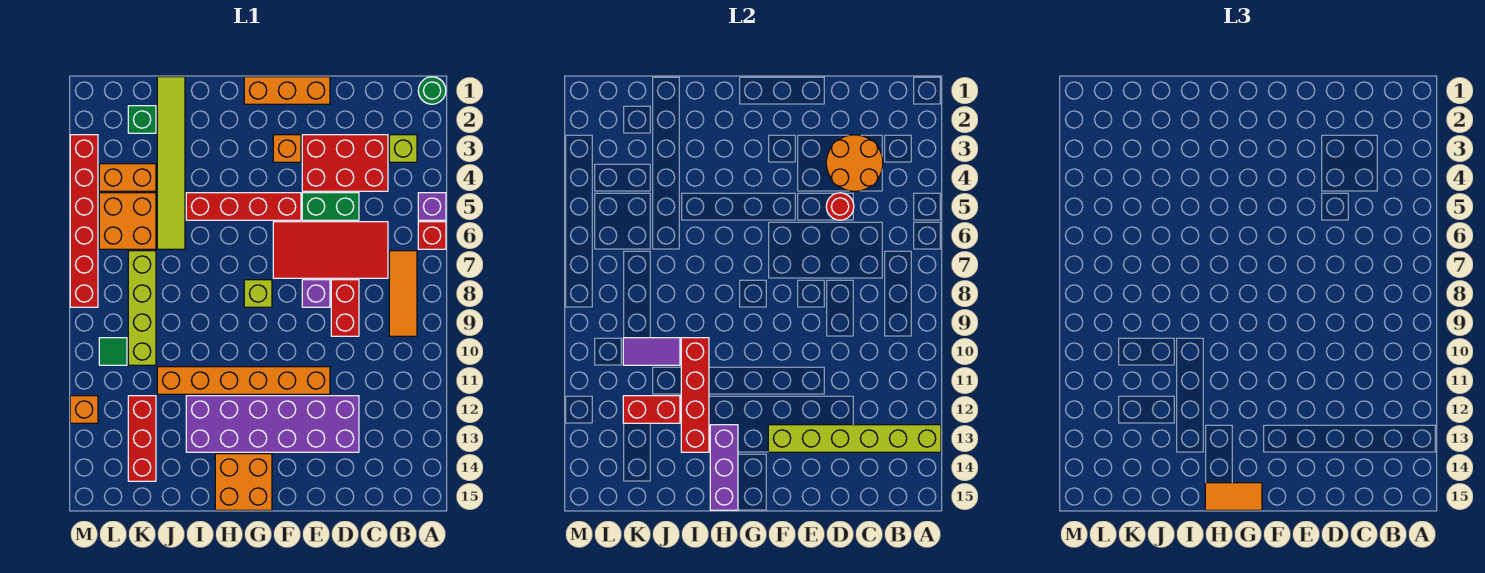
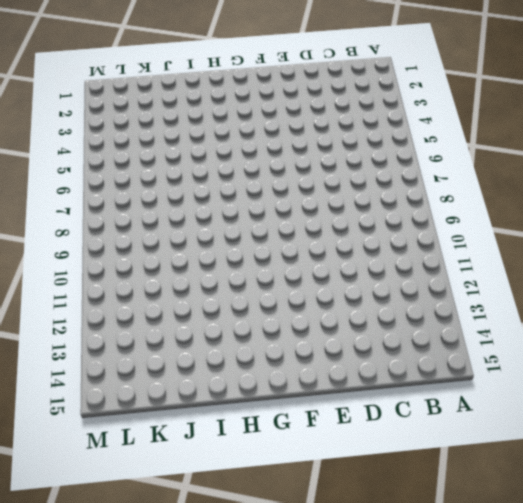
none -> green round brick A1 level 1
none -> purple brick A5 level 1
none -> red brick A6 level 1
none -> lime brick B3 level 1

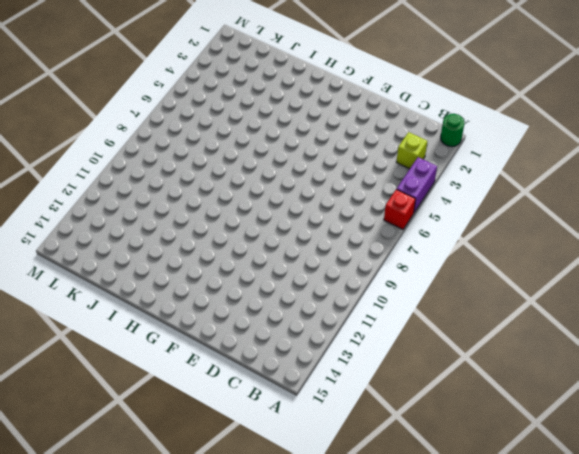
purple brick A4:A5 level 1 -> purple brick A5 level 1
none -> orange tile B7:B9 level 1
none -> red brick C3:E4 level 1
none -> red tile C6:F7 level 1
none -> green brick D5:E5 level 1

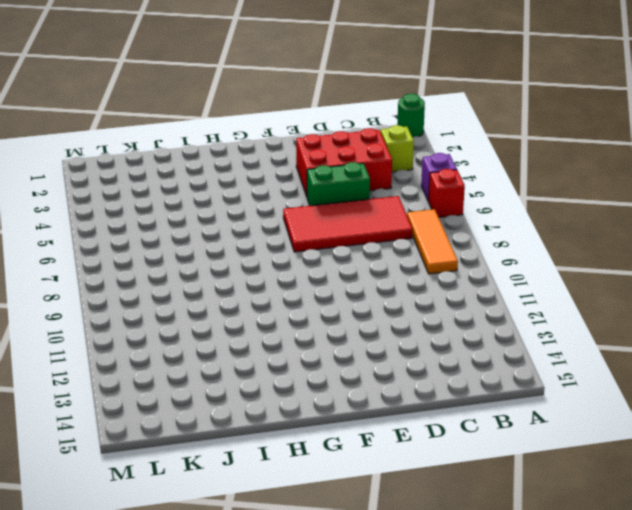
none -> red brick D8:D9 level 1
none -> purple brick D12:I13 level 1
none -> orange brick E1:G1 level 1
none -> purple brick E8 level 1

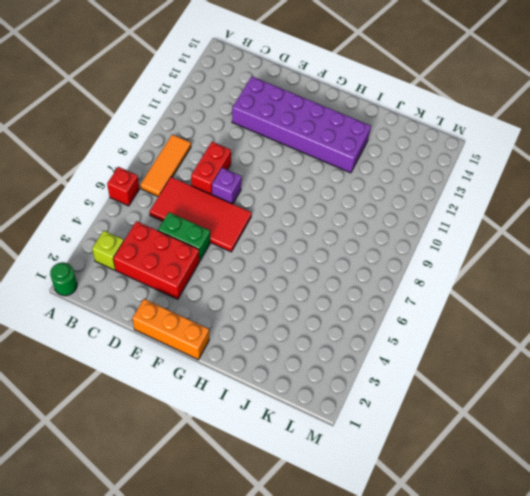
none -> purple brick A5 level 1
none -> orange brick E11:J11 level 1
none -> orange brick F3 level 1
none -> red brick F5:I5 level 1

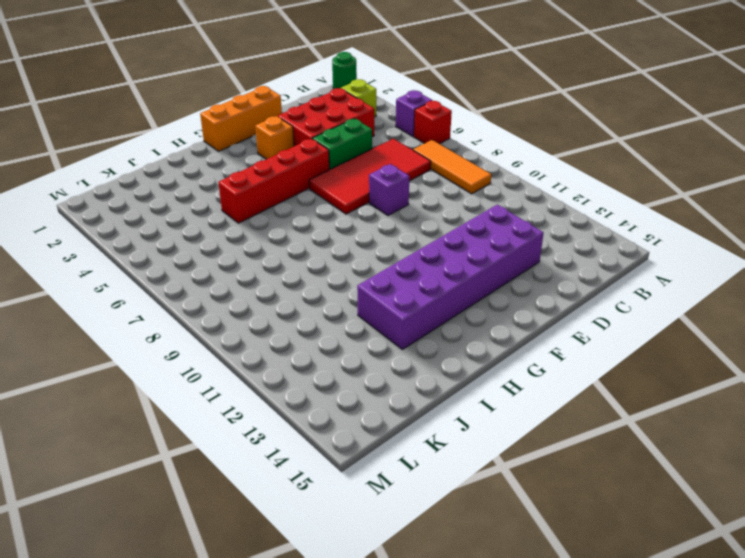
none -> red brick D8:D9 level 1
none -> orange brick E11:J11 level 1
none -> lime brick G8 level 1
none -> orange brick G14:H15 level 1

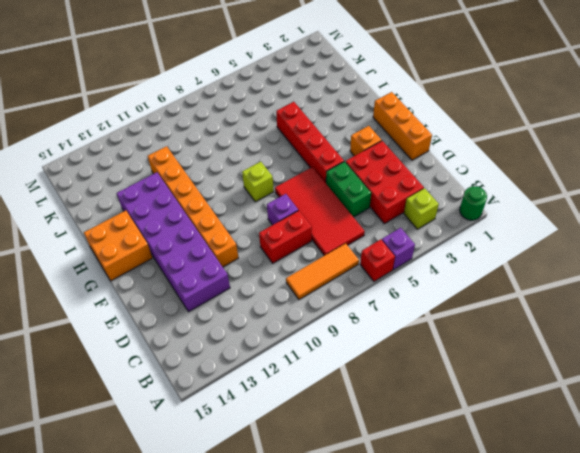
none -> lime tile J1:J6 level 1
none -> green brick K2 level 1
none -> orange brick K4:L4 level 1
none -> orange brick K5:L6 level 1

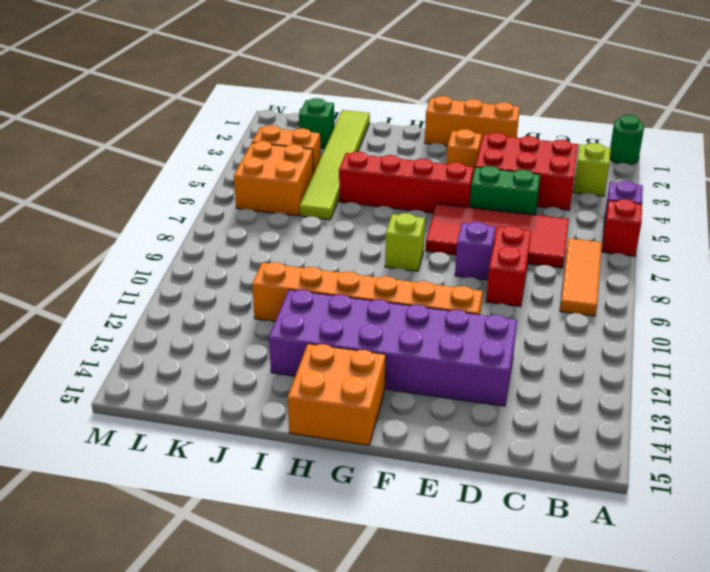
none -> lime brick K7:K10 level 1
none -> red brick K12:K14 level 1
none -> green tile L10 level 1
none -> red brick M3:M8 level 1

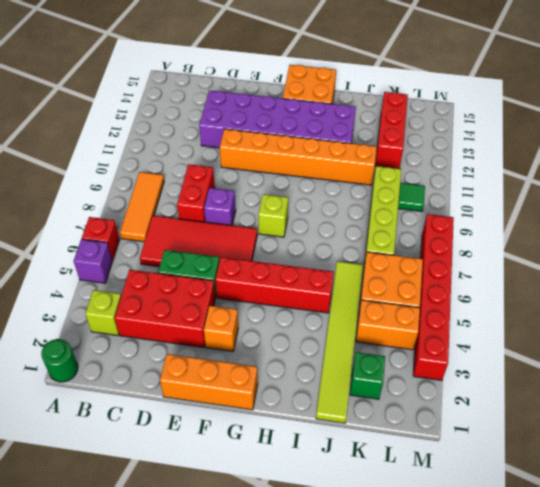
none -> orange brick M12 level 1
none -> lime brick A13:F13 level 2
none -> orange round brick C3:D4 level 2
none -> red round brick D5 level 2

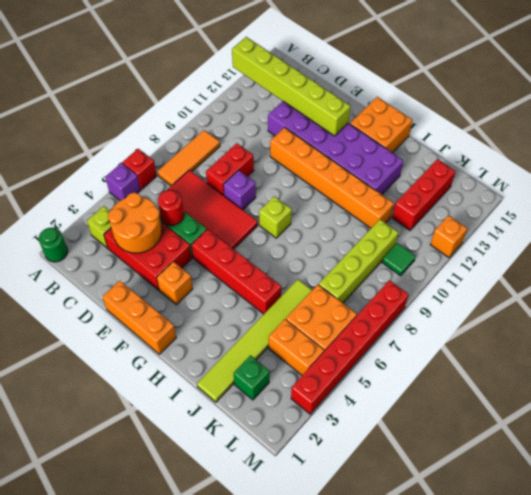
none -> purple brick H13:H15 level 2
none -> red brick I10:I13 level 2
none -> purple tile J10:K10 level 2
none -> red brick J12:K12 level 2

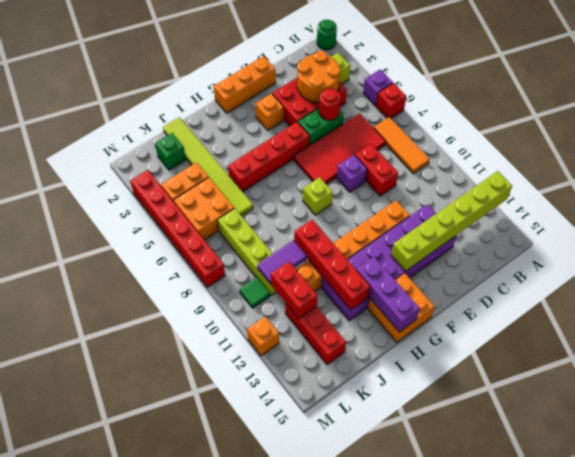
red brick K11:K12 level 2 -> red brick J12:K12 level 2
none -> orange tile G15:H15 level 3

